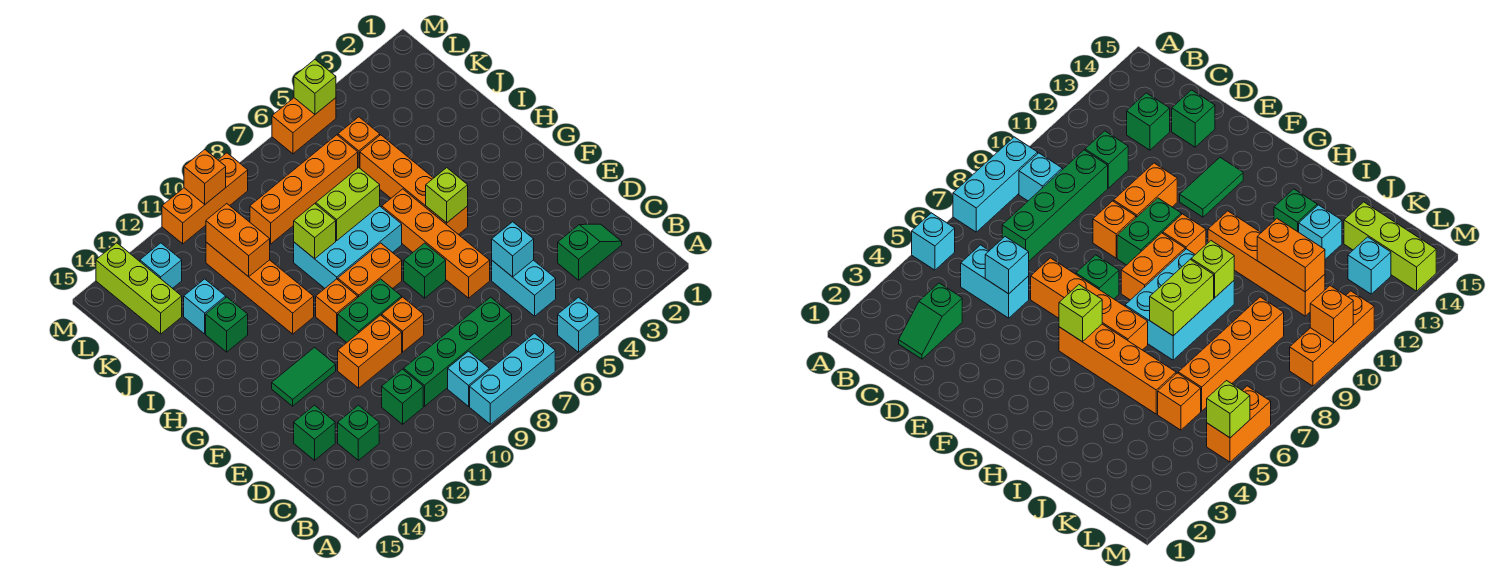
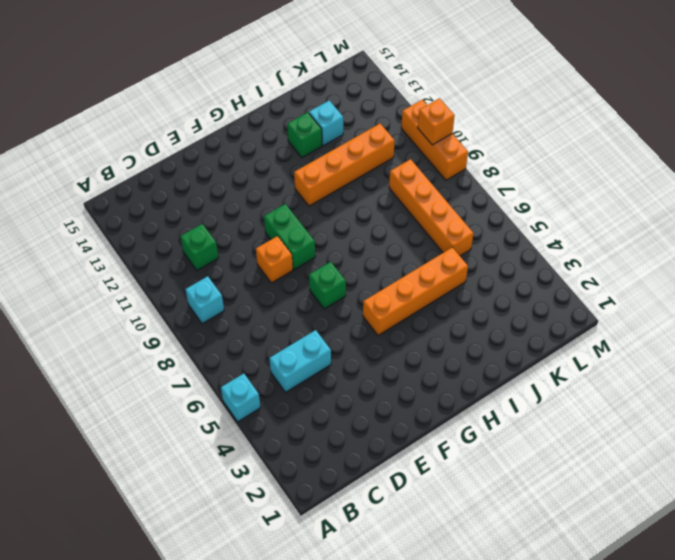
none -> cyan brick A7:A9 level 1
none -> green slope C2:C3 level 1 top 3
none -> green brick C7:C10 level 1
none -> green brick C13 level 1

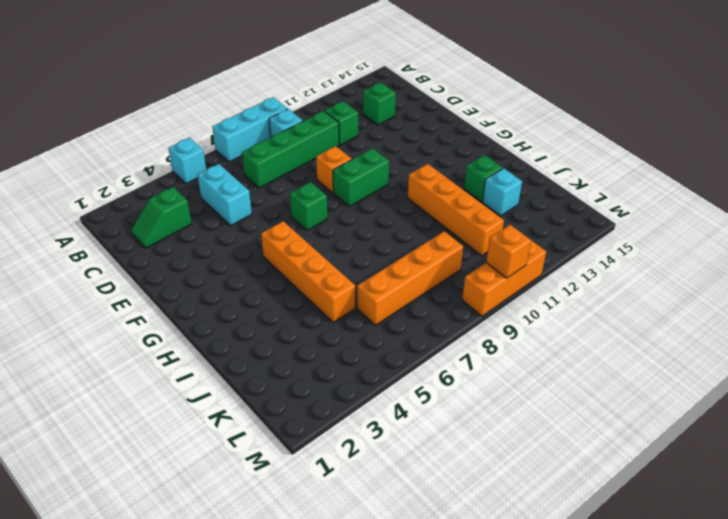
none -> green brick D14 level 1
none -> orange brick E6:H6 level 1
none -> orange brick E10:E11 level 1
none -> green tile F12:F13 level 1

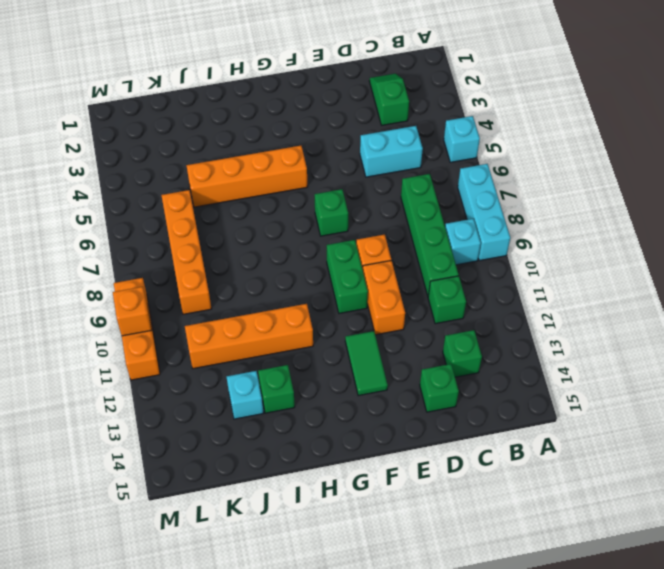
none -> orange brick E6:H6 level 1
none -> orange brick G8:G9 level 1
none -> orange brick G10 level 1
none -> cyan brick H7:I9 level 1

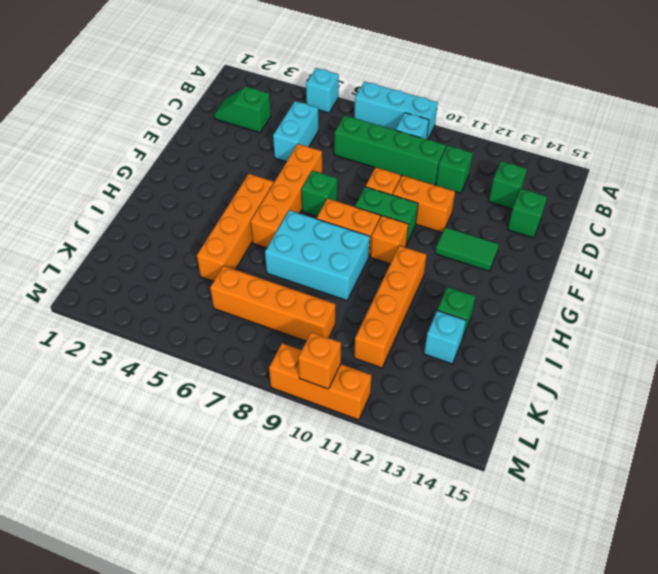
none -> orange brick K5 level 1
none -> lime brick K14:M14 level 1
none -> cyan brick L13 level 1
none -> orange brick M5:M6 level 1

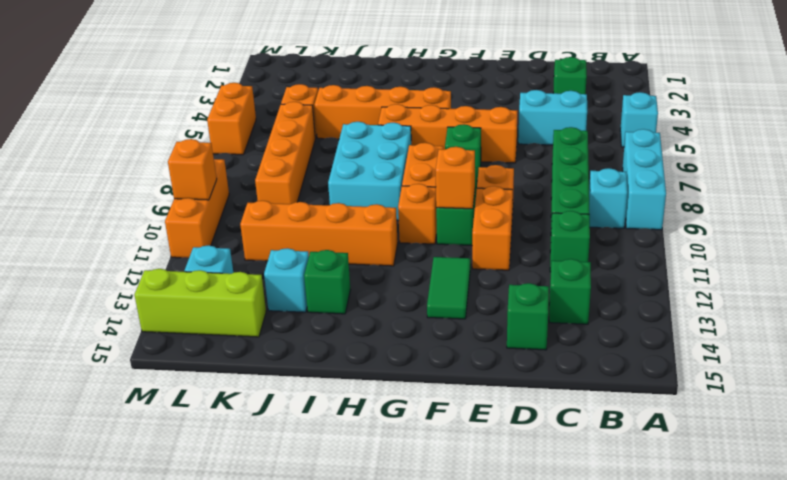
orange brick F10 level 2 -> none
none -> cyan brick D5 level 2
none -> lime brick G5 level 2
none -> lime brick I7:I8 level 2
none -> lime brick I9 level 2

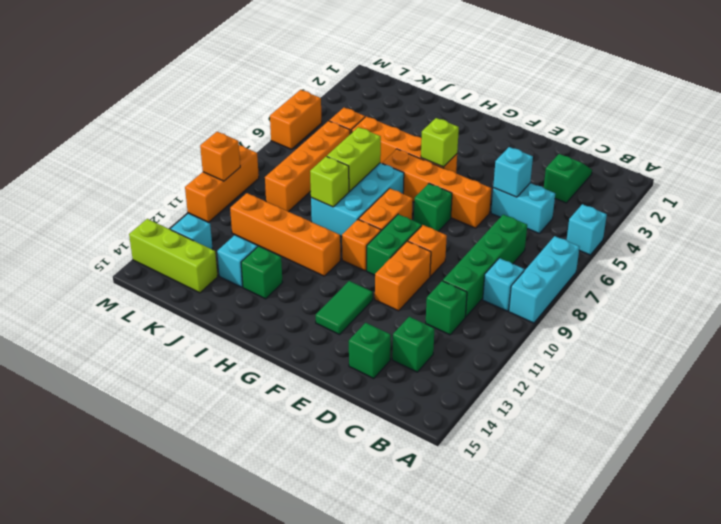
none -> orange brick J11:K11 level 2
none -> lime brick M5 level 2

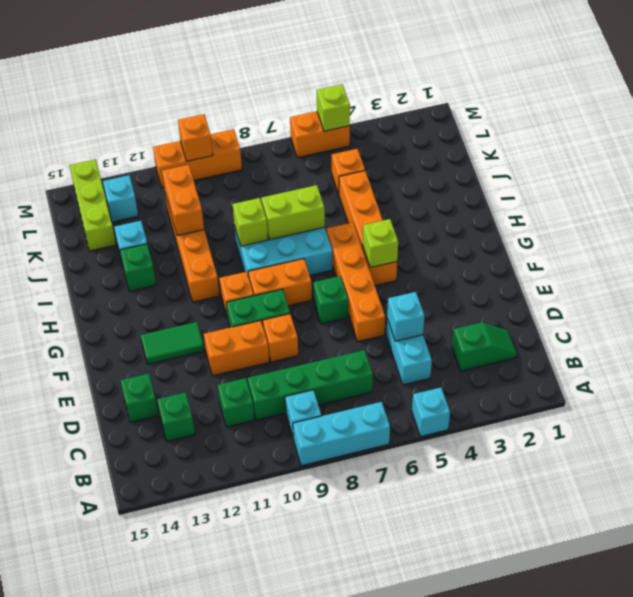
none -> orange brick K6:K9 level 1

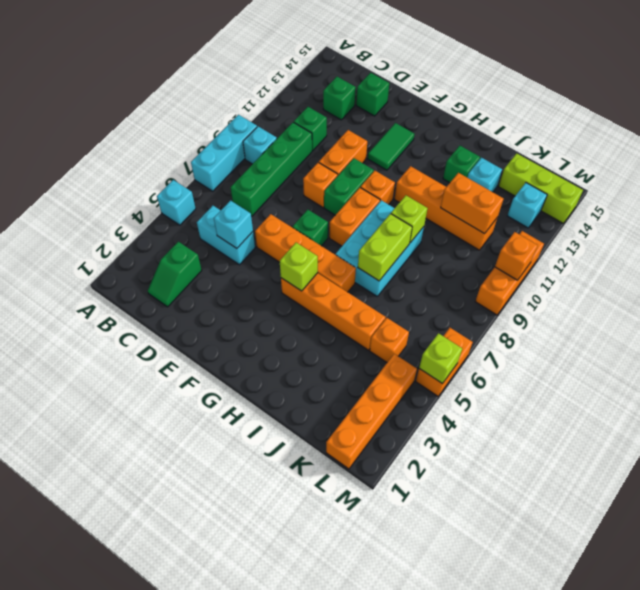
orange brick L1:L4 level 1 -> orange brick K6:K9 level 1

